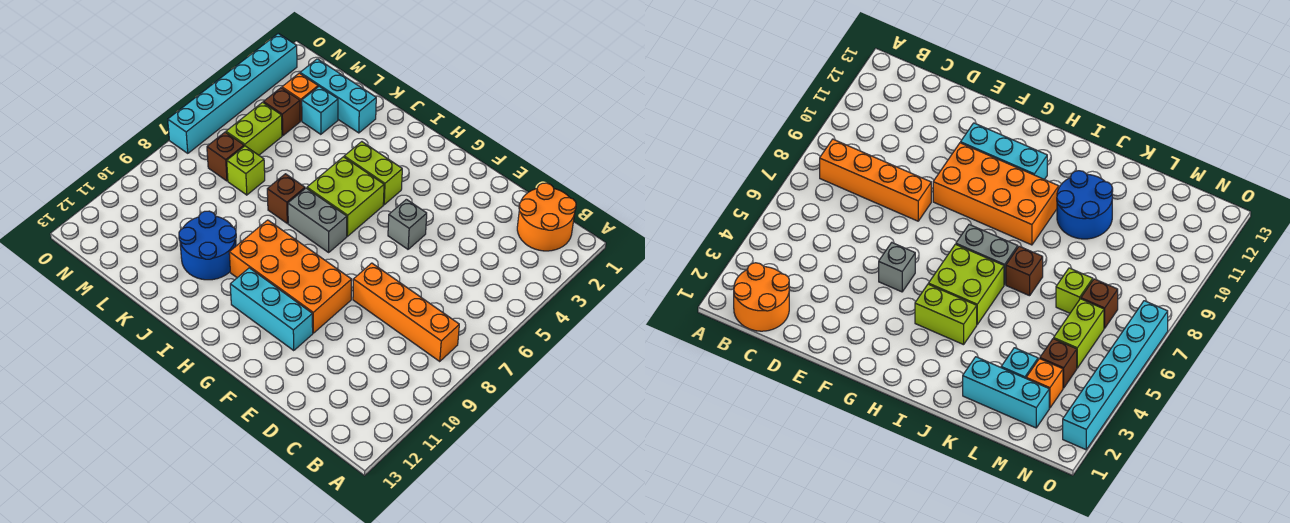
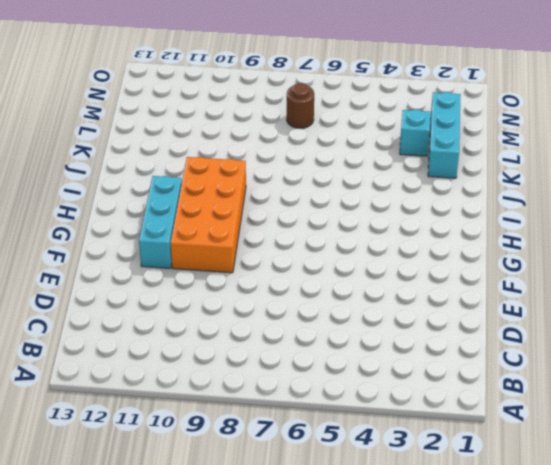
brown round brick M7 level 1 -> brown brick M7 level 1
none -> orange round brick B1:C2 level 1
none -> orange brick B8:E8 level 1
none -> grey brick F5 level 1

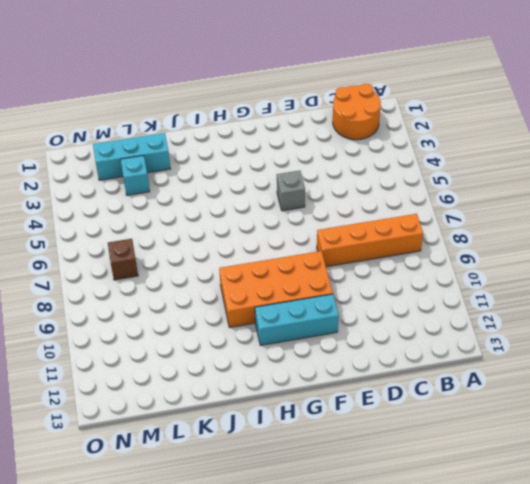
none -> lime brick H4:I4 level 1
none -> lime brick H5:I6 level 1
none -> grey brick H7:I7 level 1

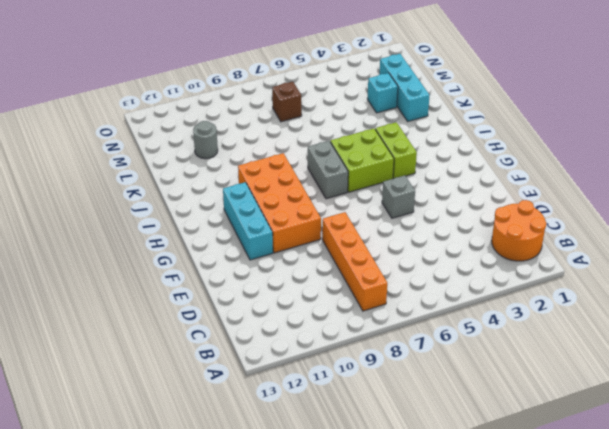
grey round brick L11 level 1 -> none
none -> brown brick J7 level 1
none -> blue round brick J10:K11 level 1
none -> lime brick L7 level 1

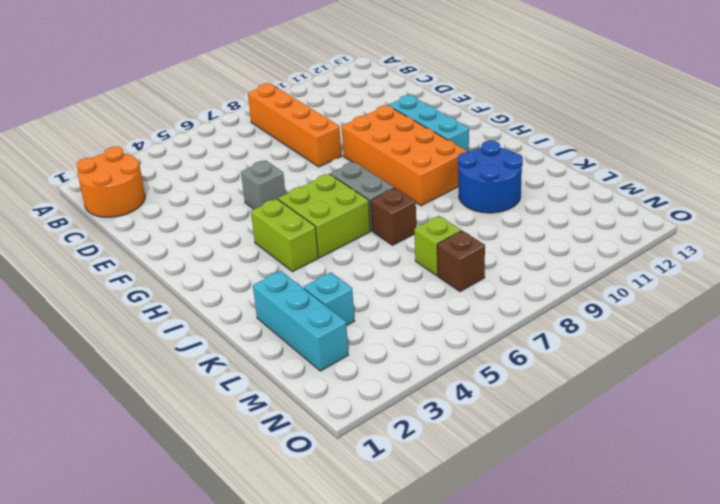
none -> orange brick M3 level 1
none -> brown brick M4 level 1
none -> lime brick M5:M6 level 1

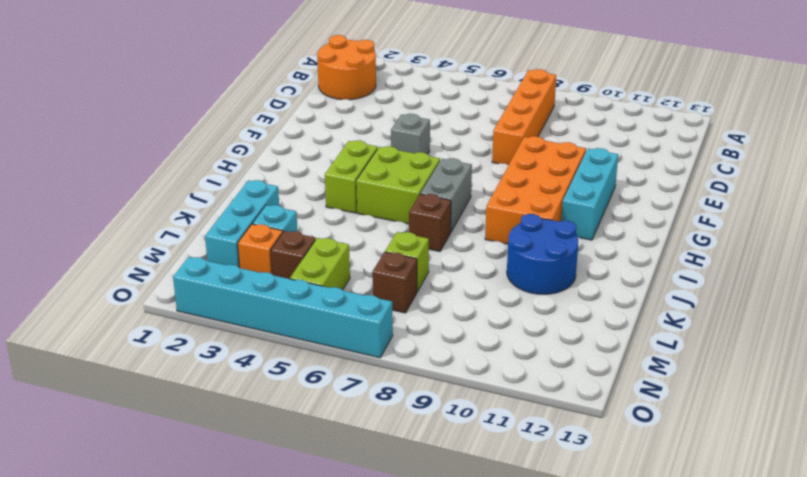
lime brick M5:N5 level 1 -> lime brick M5:M6 level 1

